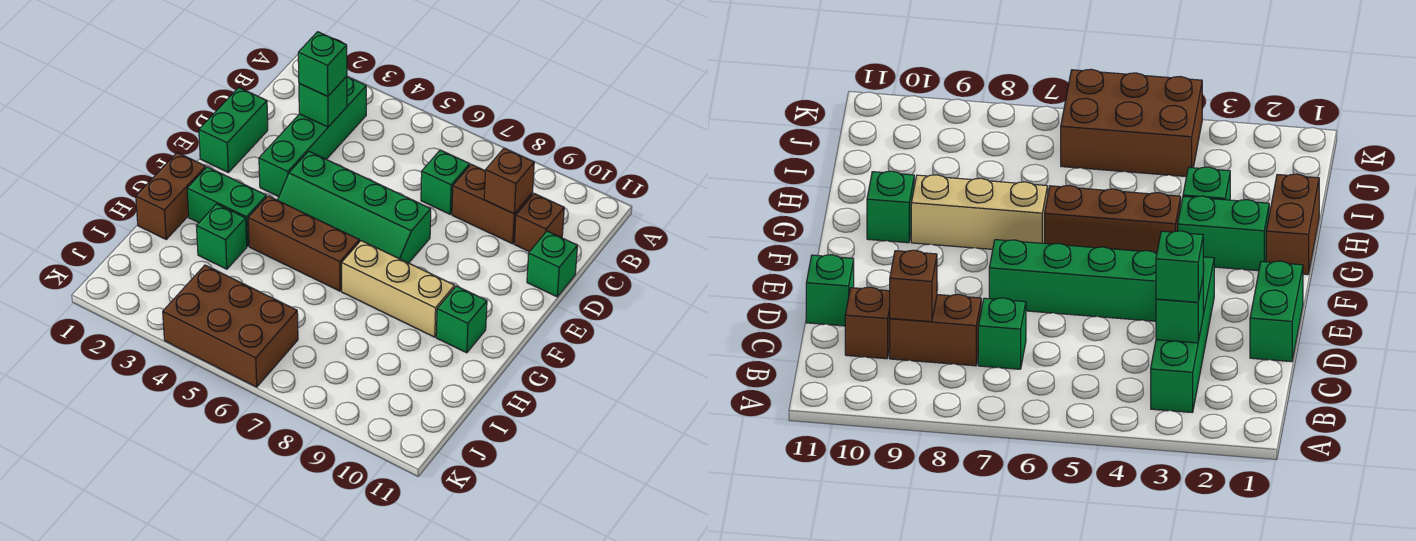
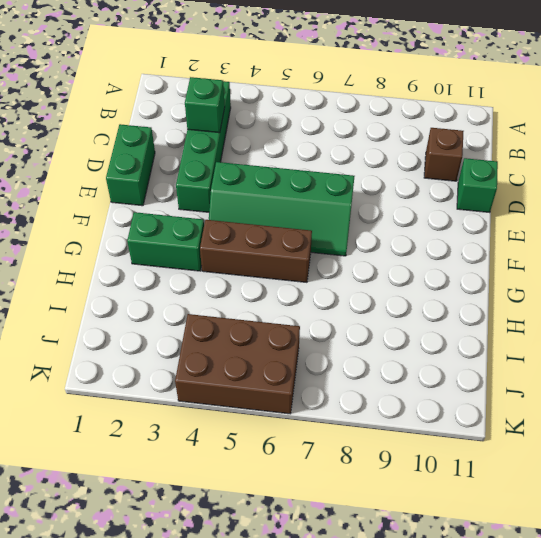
none -> green brick C7 level 1
none -> brown brick C8:C9 level 1
none -> brown brick G1:H1 level 1

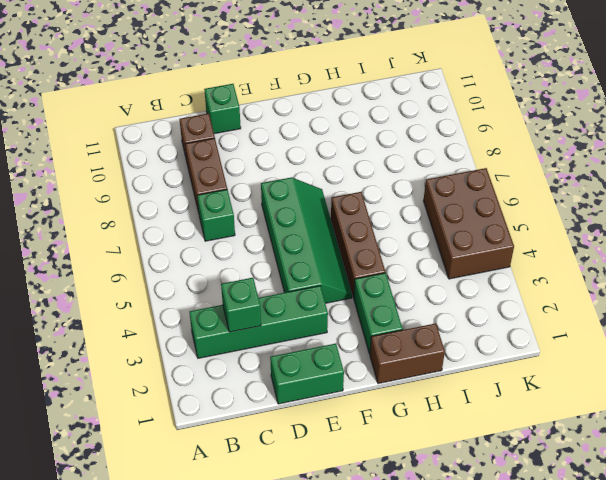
none -> tan brick G7:G9 level 1
none -> green brick G10 level 1
none -> green brick H3 level 1

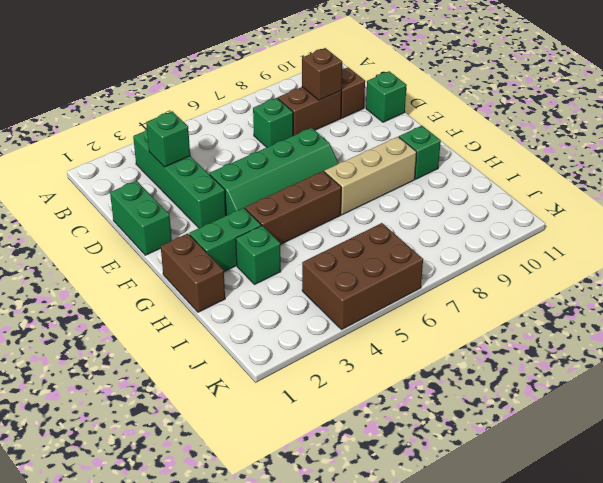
none -> green brick C3 level 3

